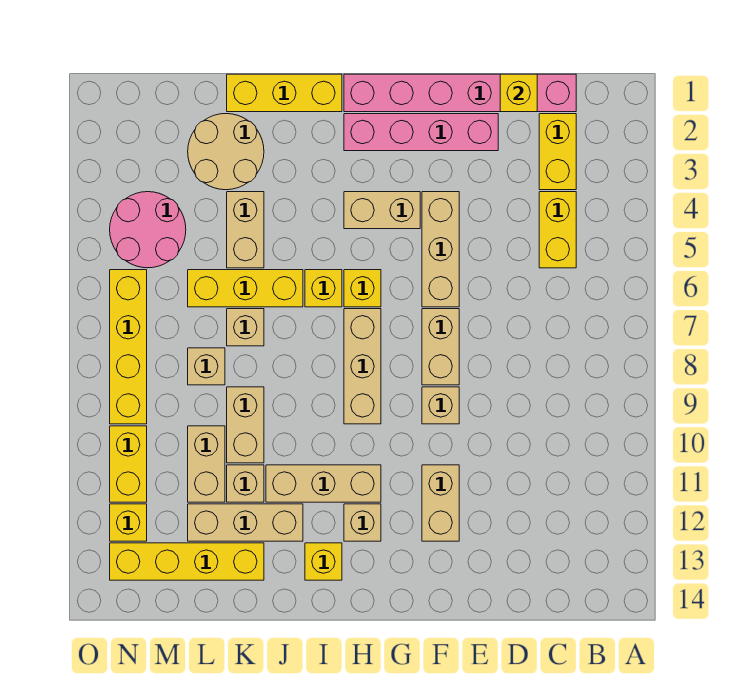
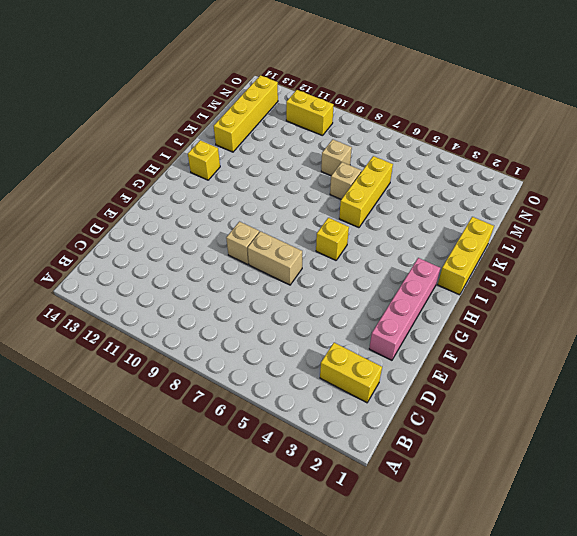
none -> pink brick C1:H1 level 1
none -> yellow brick C4:C5 level 1
none -> tan brick F4:F6 level 1
none -> tan brick F11:F12 level 1

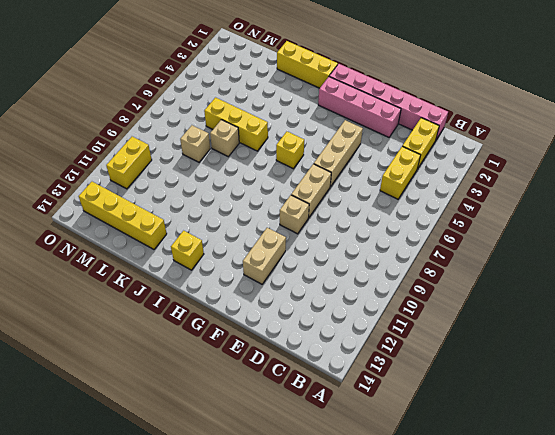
none -> tan brick G4:H4 level 1
none -> tan brick H7:H9 level 1
none -> tan brick H11:J11 level 1
none -> tan brick H12 level 1

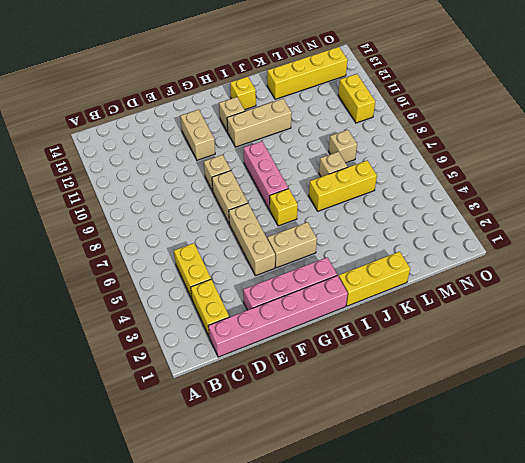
pink brick H7:H9 level 1 -> tan brick H7:H9 level 1
none -> yellow brick I6 level 1
none -> tan brick J12:L12 level 1
none -> tan round brick K2:L3 level 1
none -> tan brick K4:K5 level 1

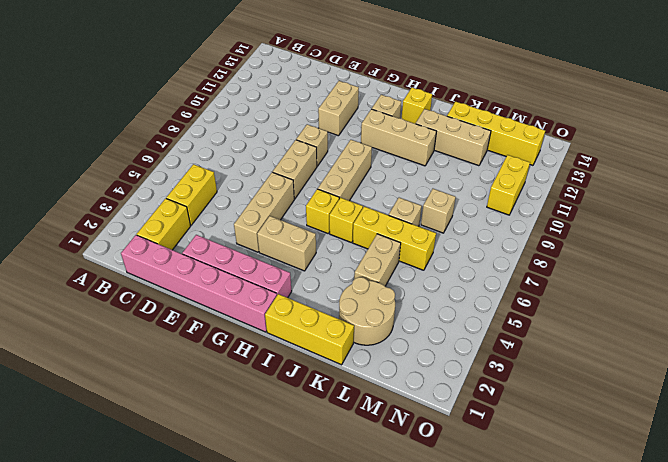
none -> tan brick K9:K10 level 1
none -> tan brick K11 level 1
none -> tan brick L10:L11 level 1
none -> pink round brick M4:N5 level 1

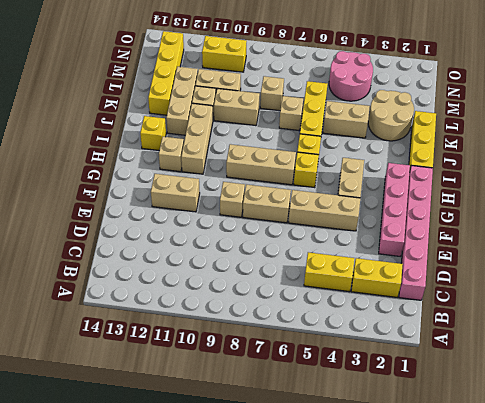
none -> yellow brick N6:N9 level 1
none -> yellow brick N12 level 1
none -> yellow brick D1 level 2

